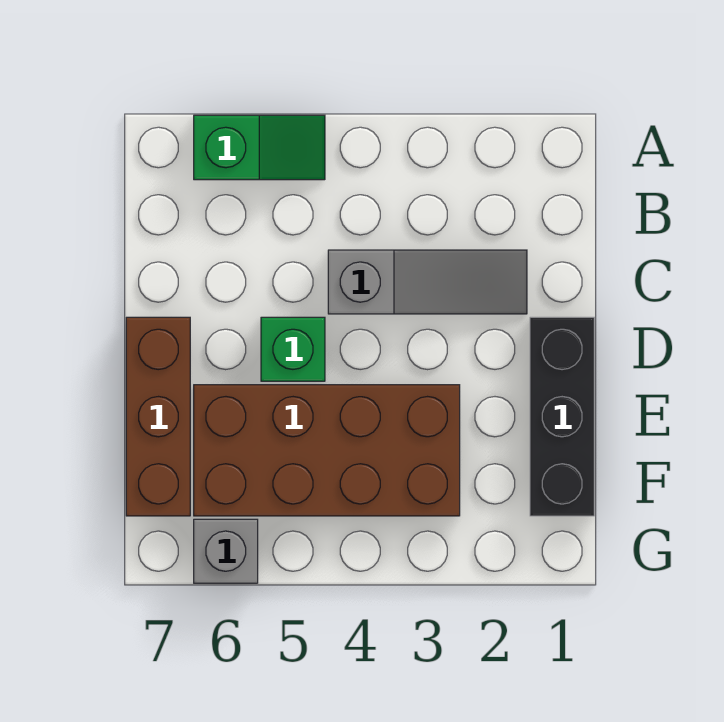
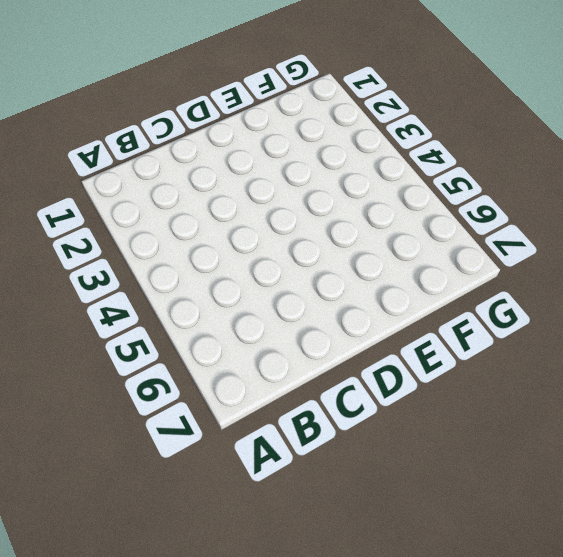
none -> green slope A5:A6 level 1 top 6
none -> grey slope C2:C4 level 1 top 4

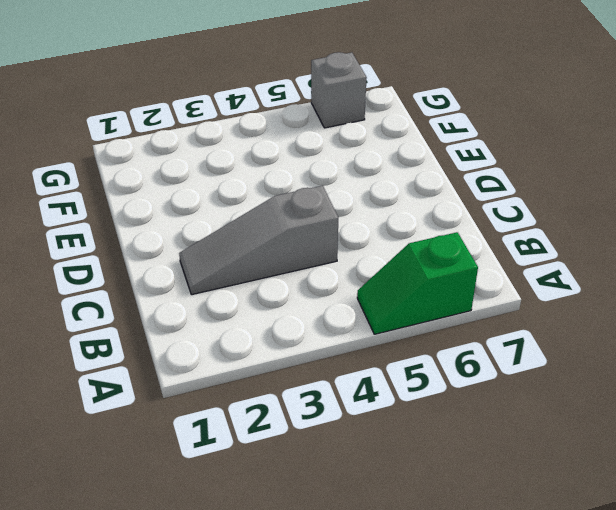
none -> black brick D1:F1 level 1
none -> green brick D5 level 1

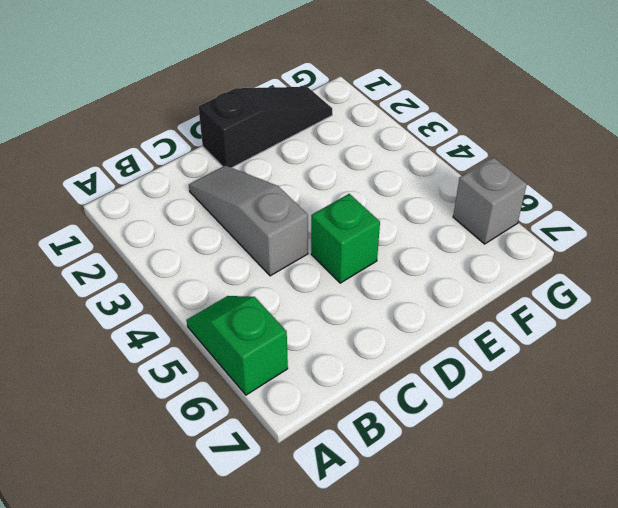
black slope D1:F1 level 1 top D -> black brick D1:F1 level 1
none -> brown brick D7:F7 level 1
none -> brown brick E3:F6 level 1

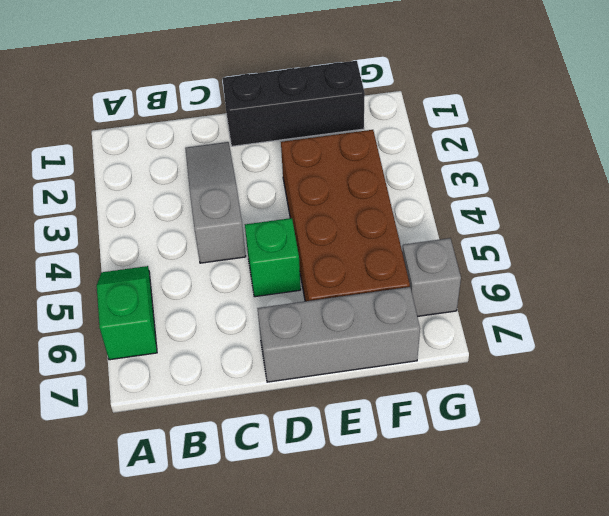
grey brick D7:F7 level 1 -> brown brick D7:F7 level 1

